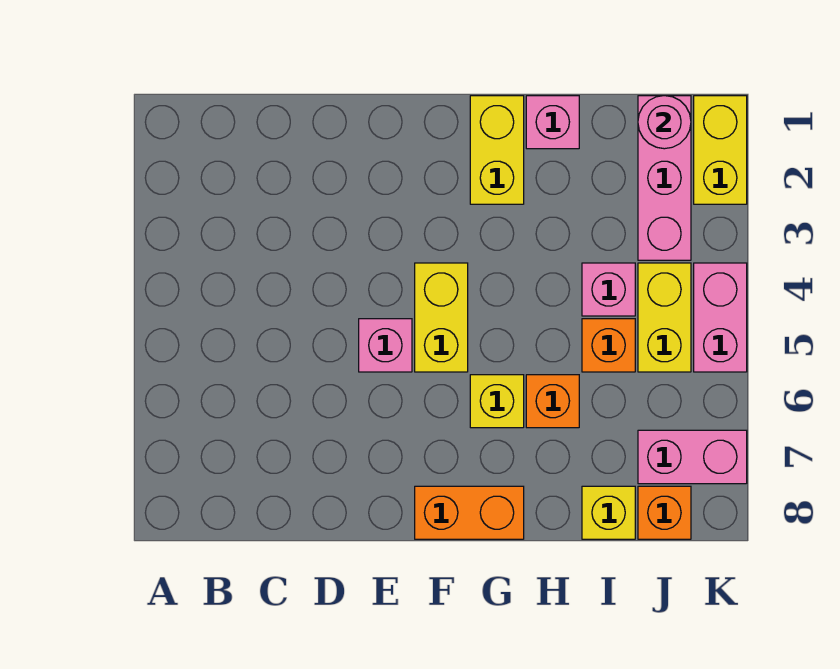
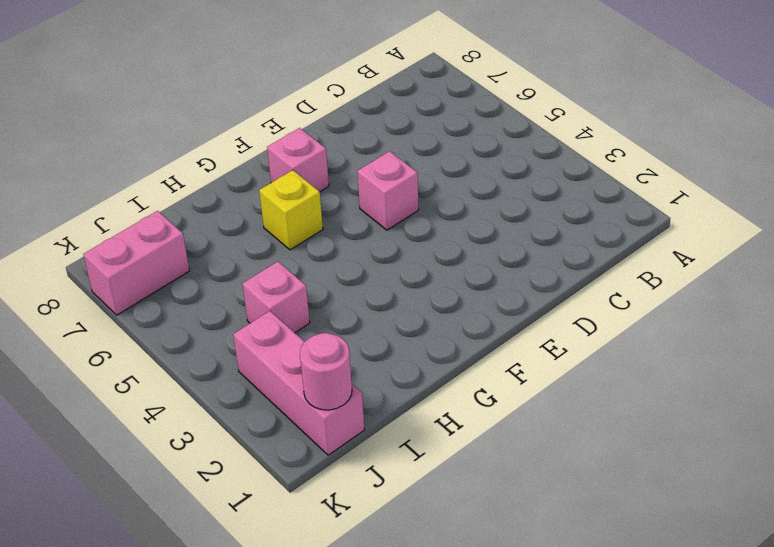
pink brick F7 level 1 -> pink brick H1 level 1
none -> yellow brick F4:F5 level 1
none -> orange brick F8:G8 level 1
none -> yellow brick G1:G2 level 1

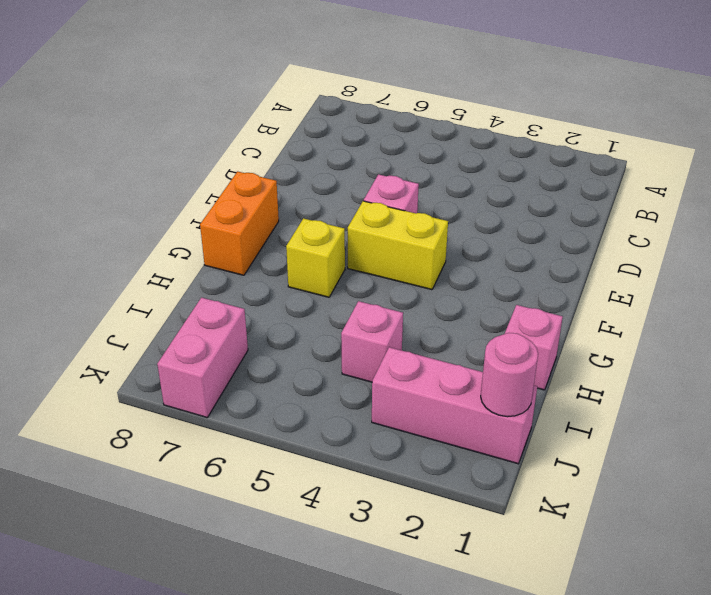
none -> yellow brick G1:G2 level 1
none -> orange brick H6 level 1
none -> orange brick I5 level 1

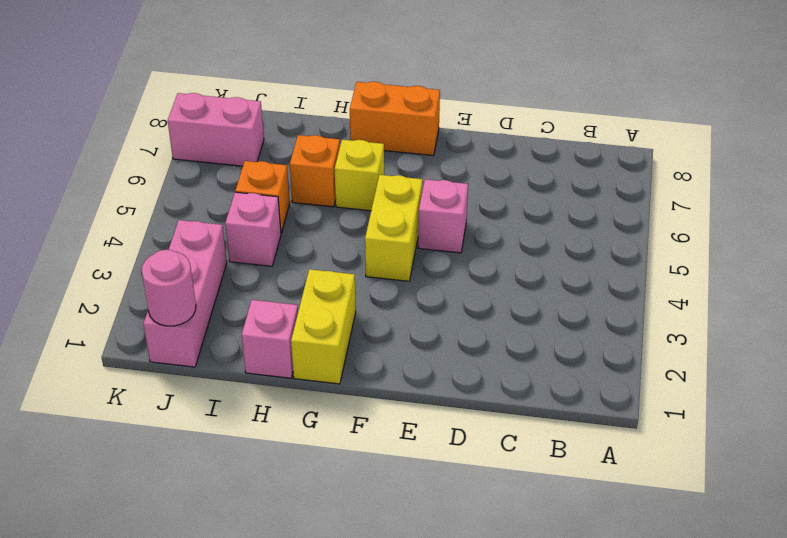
none -> yellow brick I8 level 1
none -> yellow brick J4:J5 level 1
none -> orange brick J8 level 1

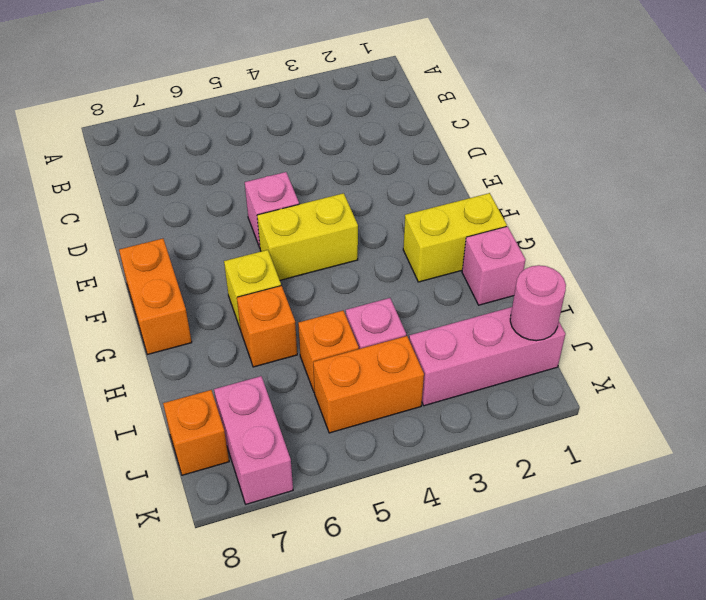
orange brick J4:J5 level 1 -> yellow brick J4:J5 level 1
none -> yellow brick I8 level 1
none -> yellow brick K1:K2 level 1
none -> pink brick K4:K5 level 1

